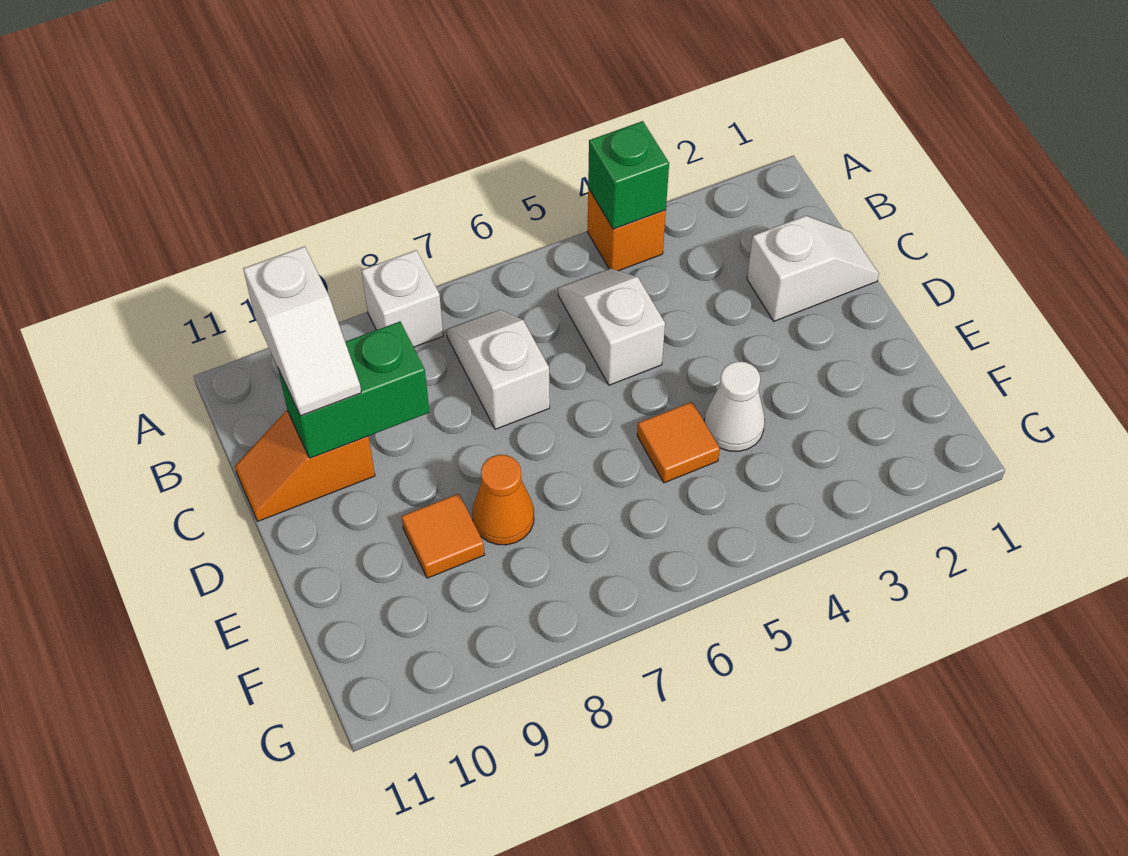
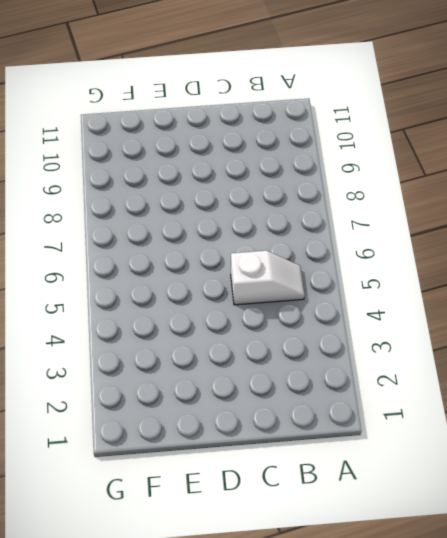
none -> orange brick A4 level 1
none -> white brick A8 level 1
none -> white slope B7:C7 level 1 top C

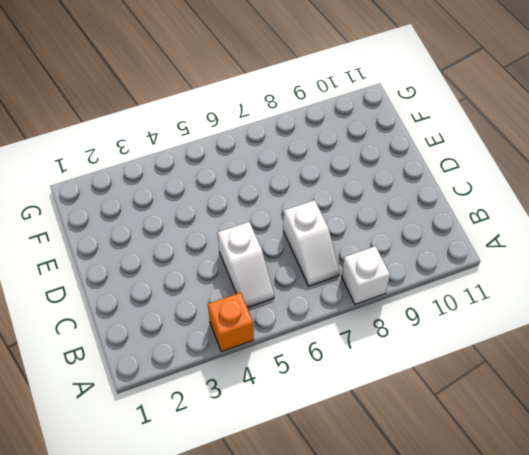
none -> white slope C1:C2 level 1 top 2
none -> orange slope C10:C11 level 1 top 10
none -> white cone E4 level 1

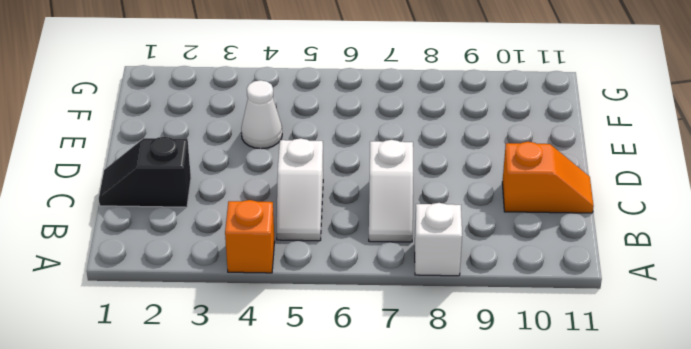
black slope C1:C2 level 1 top 2 -> white slope C1:C2 level 1 top 2
none -> orange tile E5 level 1
none -> orange cone E8 level 1
none -> orange tile E9 level 1

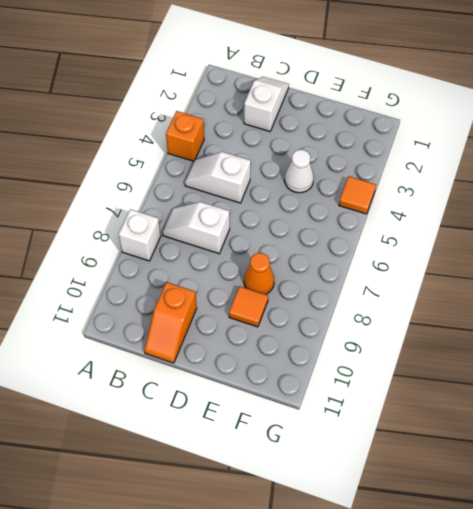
orange tile G4 level 1 -> orange tile E5 level 1
none -> green brick A4 level 2
none -> green brick C9:C10 level 2
none -> white slope B10:C10 level 3 top B

